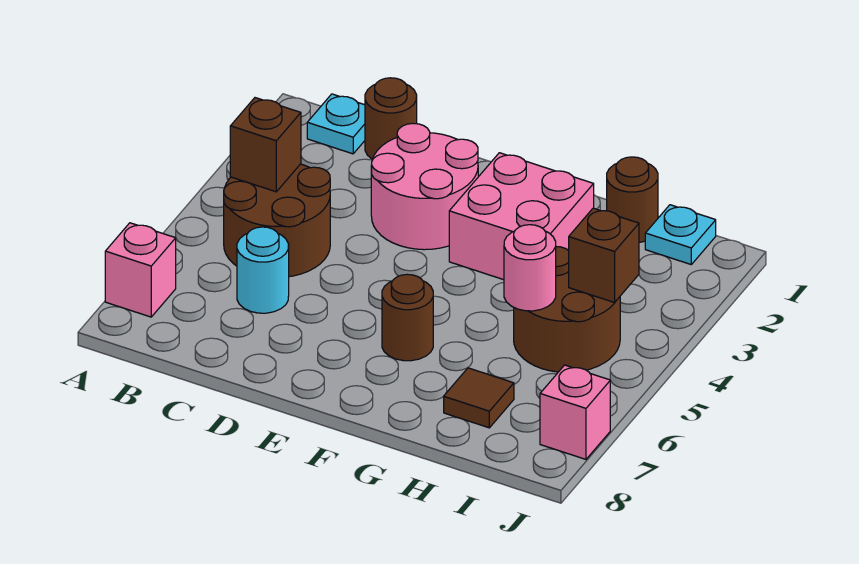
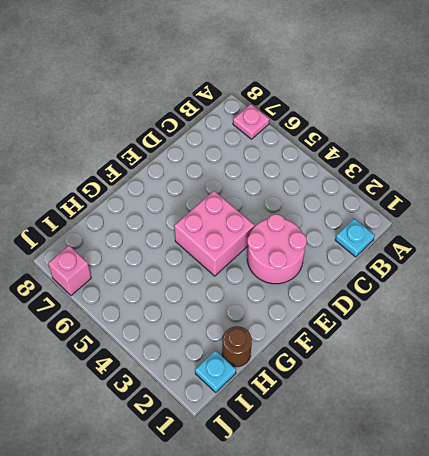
pink plate A7 level 1 -> pink brick A7 level 1
pink brick E4:F5 level 1 -> pink brick F2:G3 level 1
none -> brown round brick B4:C5 level 1
none -> brown round brick C1 level 1
none -> cyan round brick C6 level 1

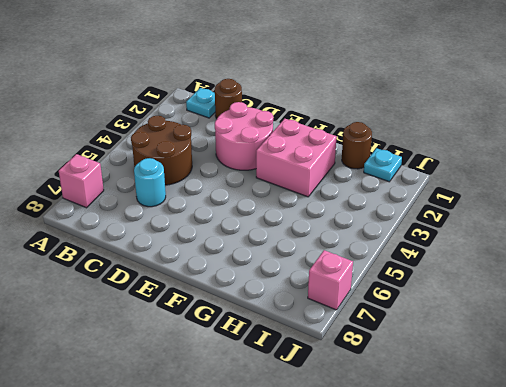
none -> brown round brick F6 level 1
none -> brown round brick H4:I5 level 1
none -> brown tile H7 level 1

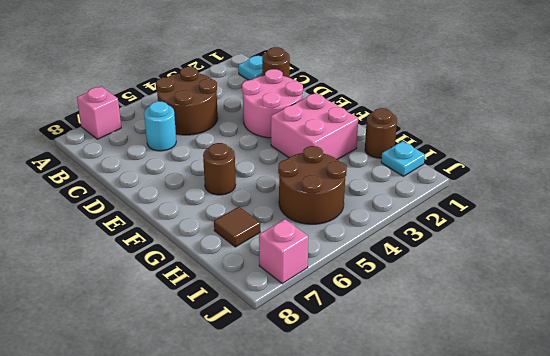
none -> brown brick B4 level 2
none -> pink round brick H5 level 2
none -> brown brick I4 level 2

